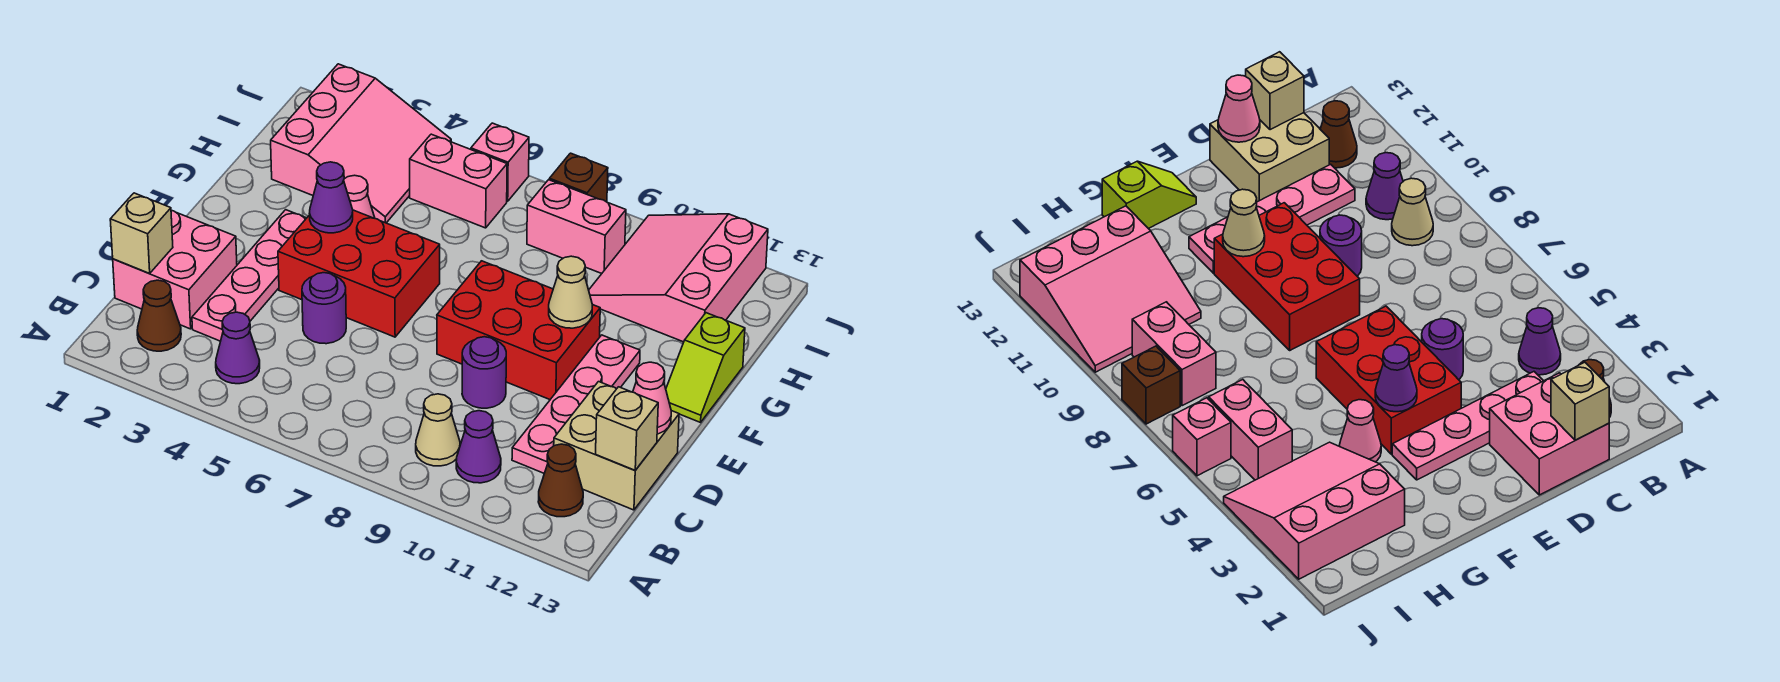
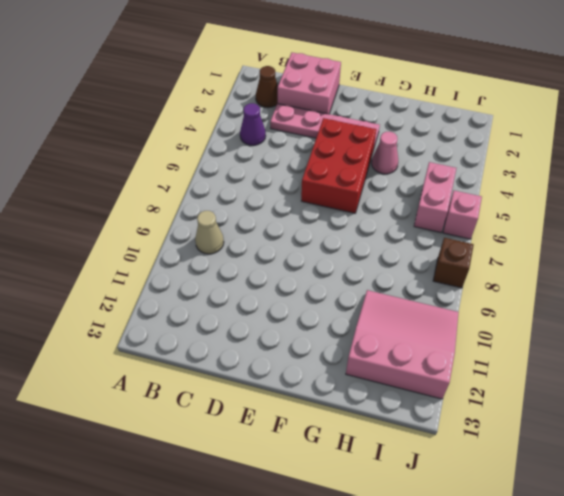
none -> purple cone B10 level 1
none -> brown cone B12 level 1
none -> pink plate C11:F11 level 1

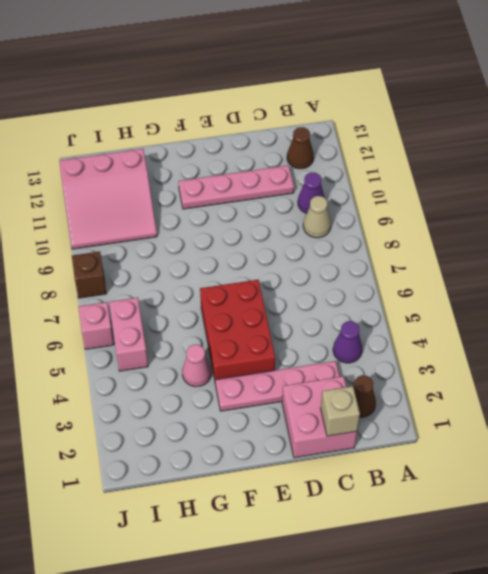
none -> tan brick C12:D13 level 1
none -> purple round brick D5 level 1
none -> purple round brick D9 level 1

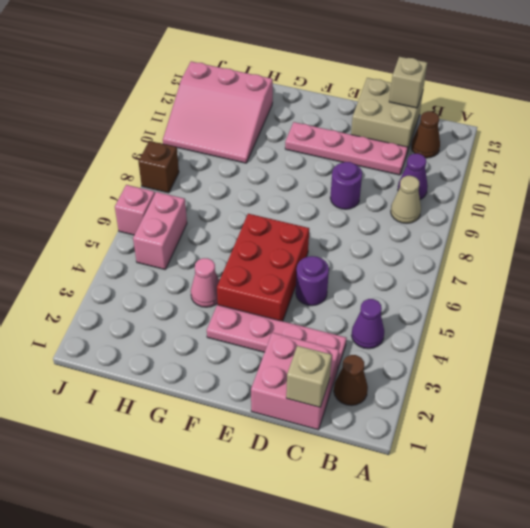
none -> red brick E8:F10 level 1
none -> lime slope F13:G13 level 1 top G
none -> pink slope H2:J4 level 1 top 2

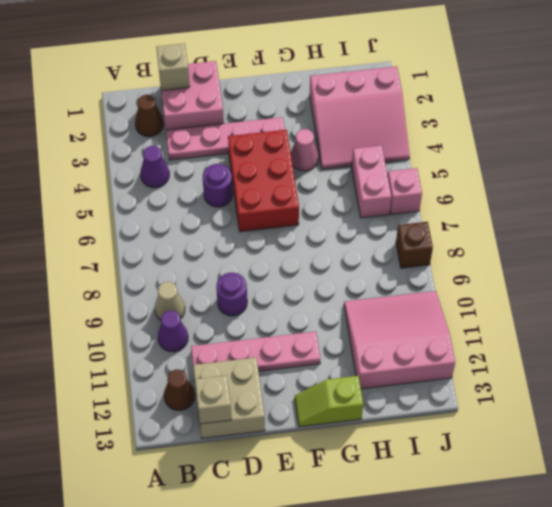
none -> red brick E8:F10 level 1
none -> pink brick I8:I9 level 1
none -> pink cone D13 level 2

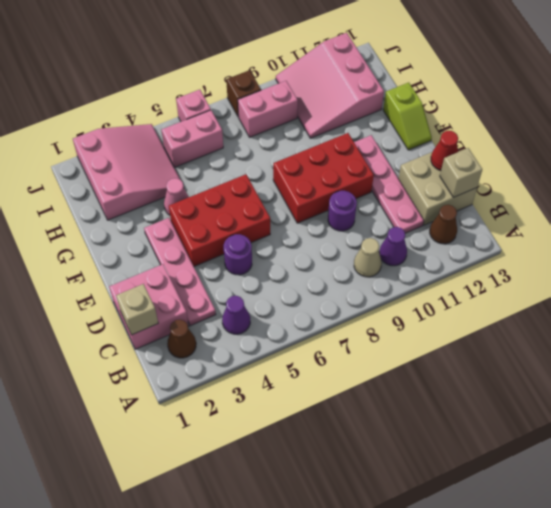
red cone D13 level 2 -> pink cone D13 level 2
none -> purple cone F4 level 2
none -> tan cone F10 level 2

